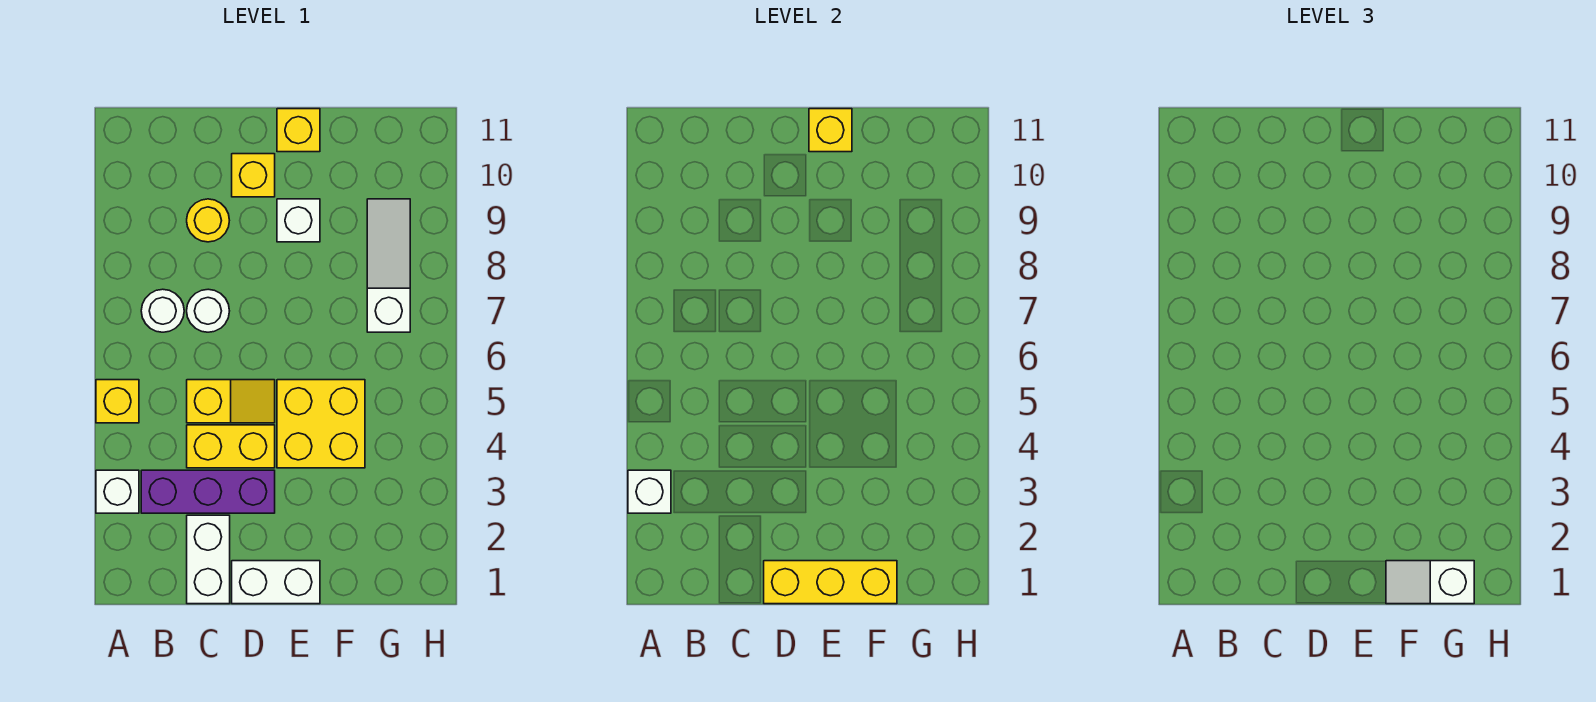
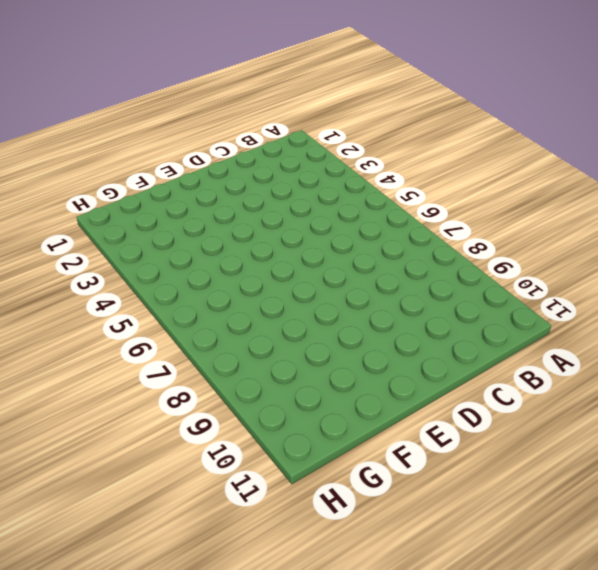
none -> white brick A3 level 1
none -> yellow brick A5 level 1
none -> purple brick B3:D3 level 1

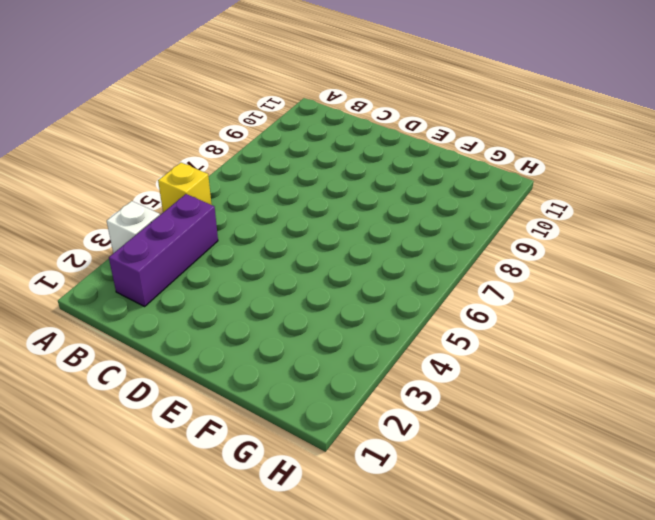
purple brick B2:B4 level 1 -> purple brick B3:D3 level 1
none -> white round brick B7 level 1
none -> white brick C1:C2 level 1
none -> yellow brick C4:D4 level 1

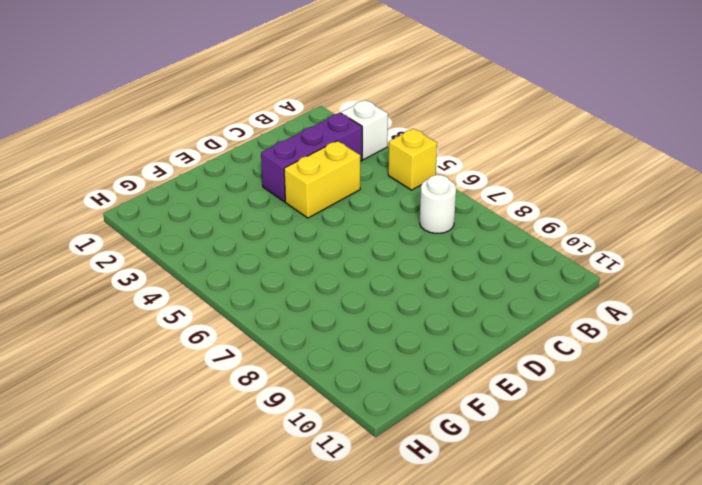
none -> white brick C1:C2 level 1
none -> yellow slope C5:D5 level 1 top C
none -> white round brick C7 level 1

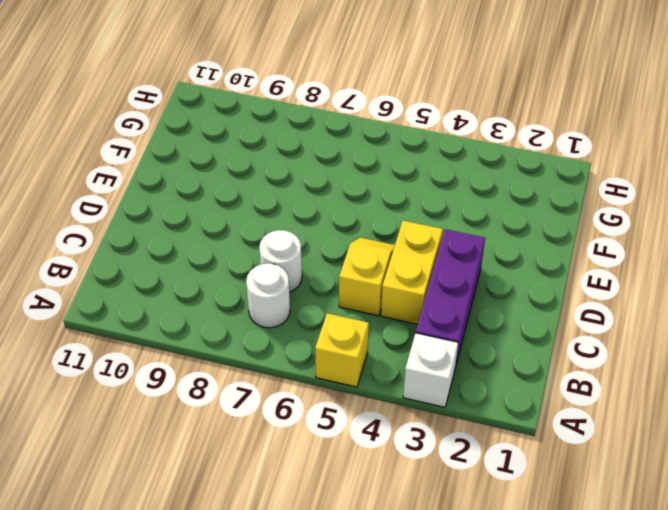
none -> white brick C1:C2 level 1
none -> yellow round brick C9 level 1
none -> white brick D1:E1 level 1

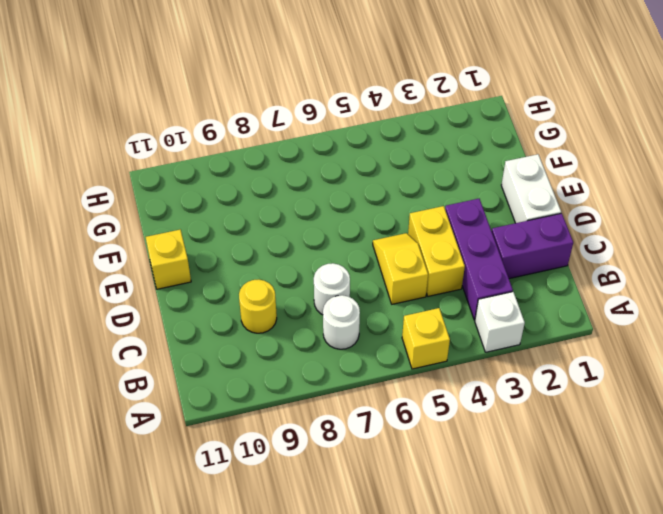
purple brick C1:C2 level 1 -> white brick C1:C2 level 1
none -> yellow brick D10 level 1
none -> yellow brick E4:F5 level 1
none -> white brick E9 level 1

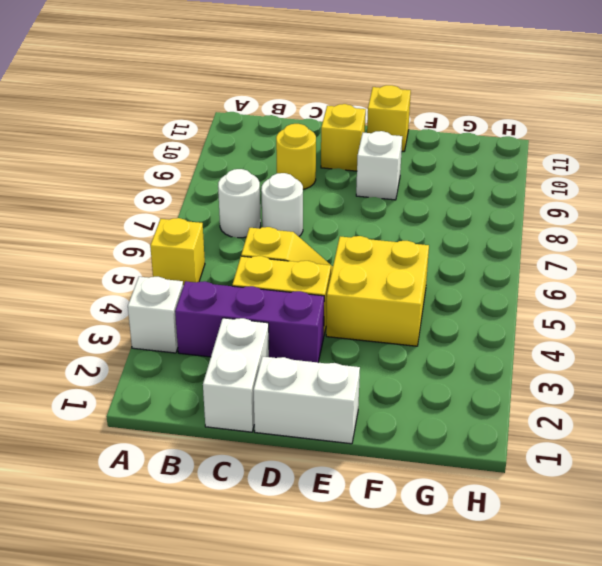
none -> white slope G7:G9 level 1 top 7
none -> white brick A3 level 2
none -> yellow brick D1:F1 level 2

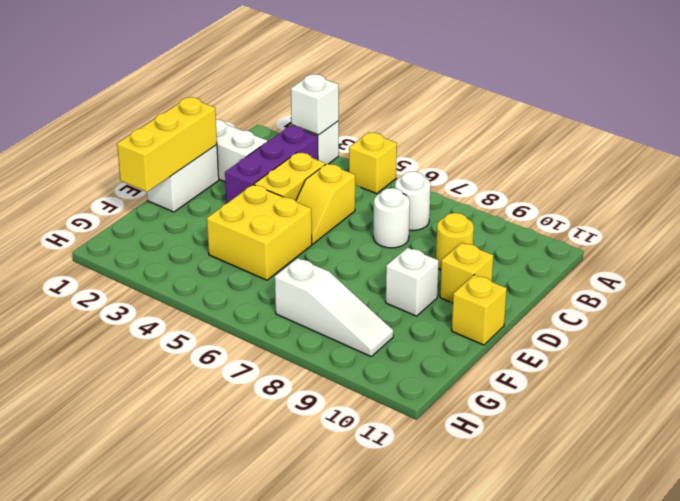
none -> yellow brick E11 level 2
none -> white slope F1:G1 level 3 top G

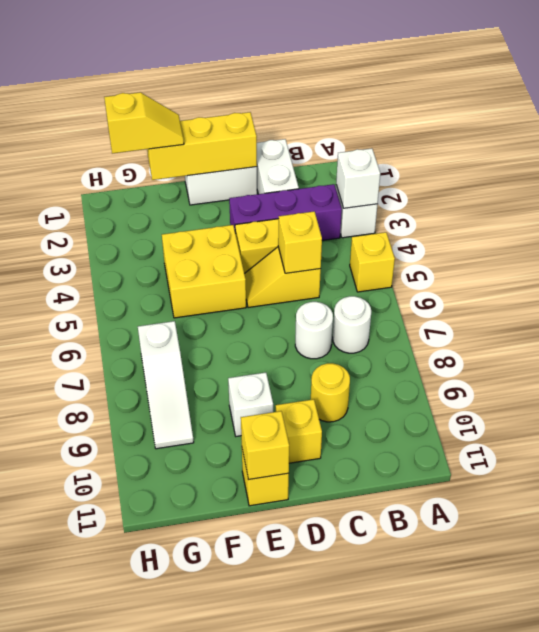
yellow brick C5 level 2 -> none
yellow slope F1:G1 level 3 top G -> white slope F1:G1 level 3 top G

